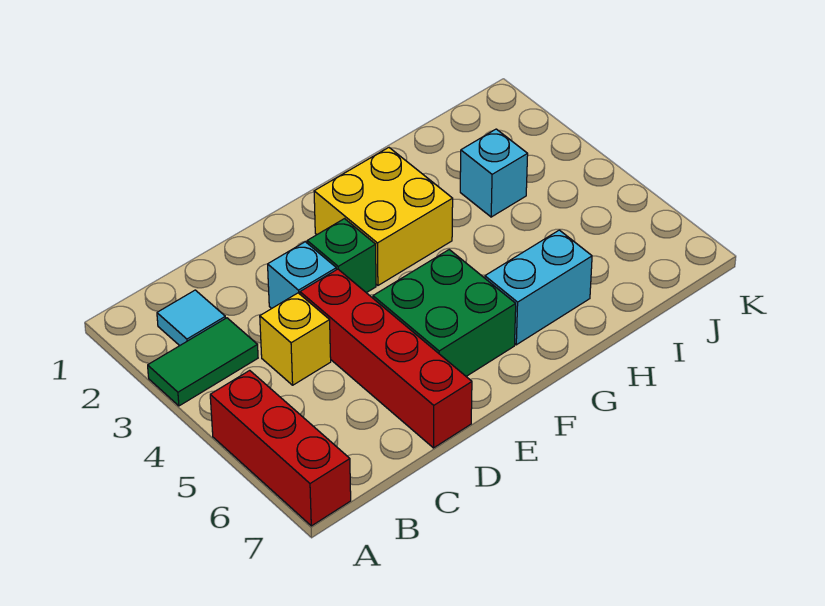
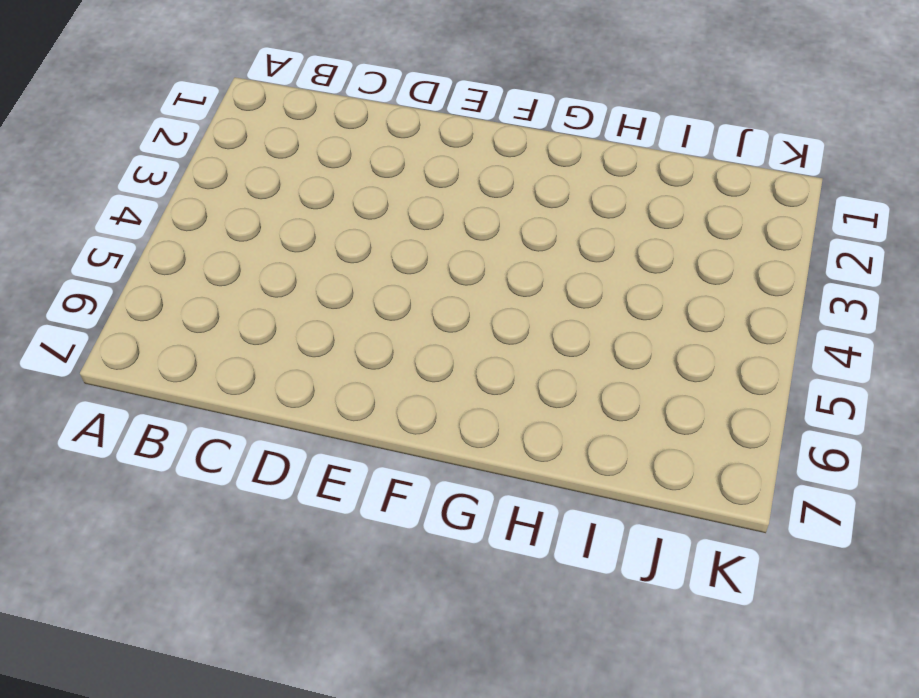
none -> green tile A3:B3 level 1
none -> red brick A5:A7 level 1

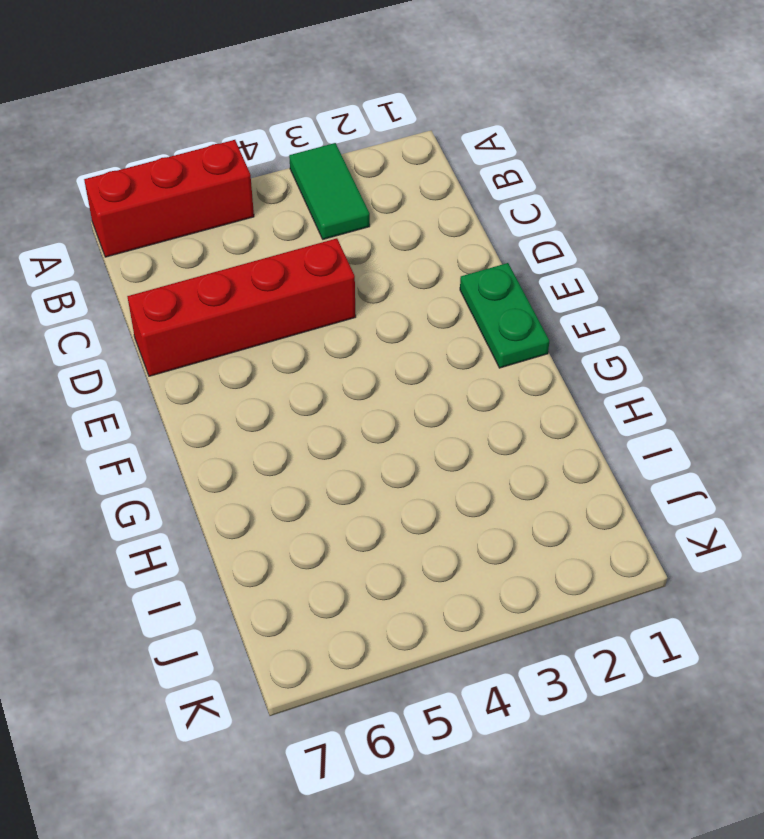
green plate E1:F1 level 1 -> none
none -> cyan tile B2 level 1
none -> yellow brick C4 level 1

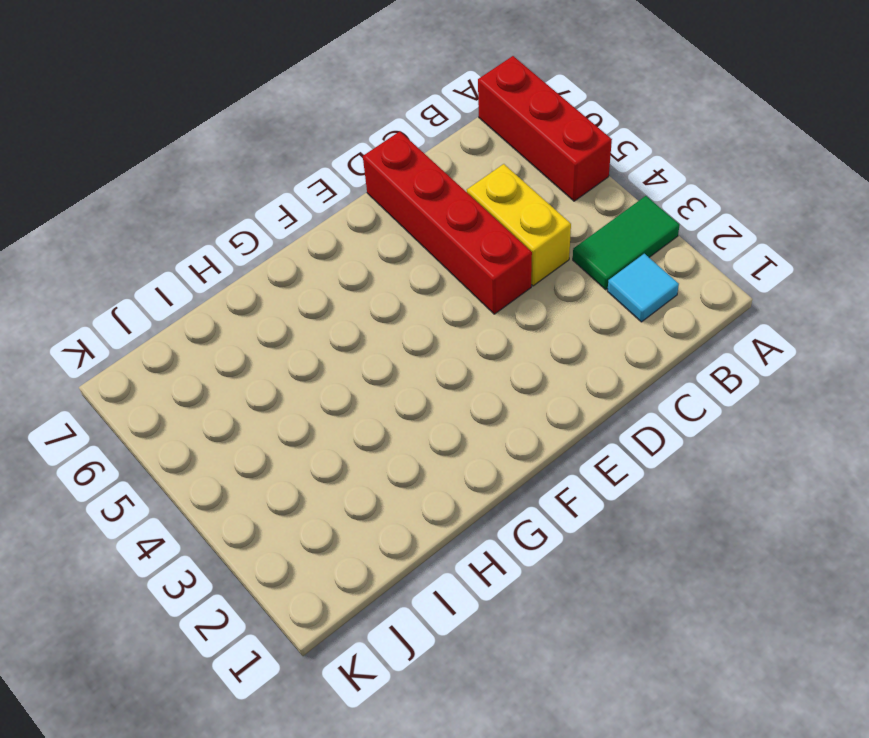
yellow brick C4:C5 level 1 -> yellow brick C4 level 1
none -> cyan brick D3 level 1
none -> green brick E3 level 1

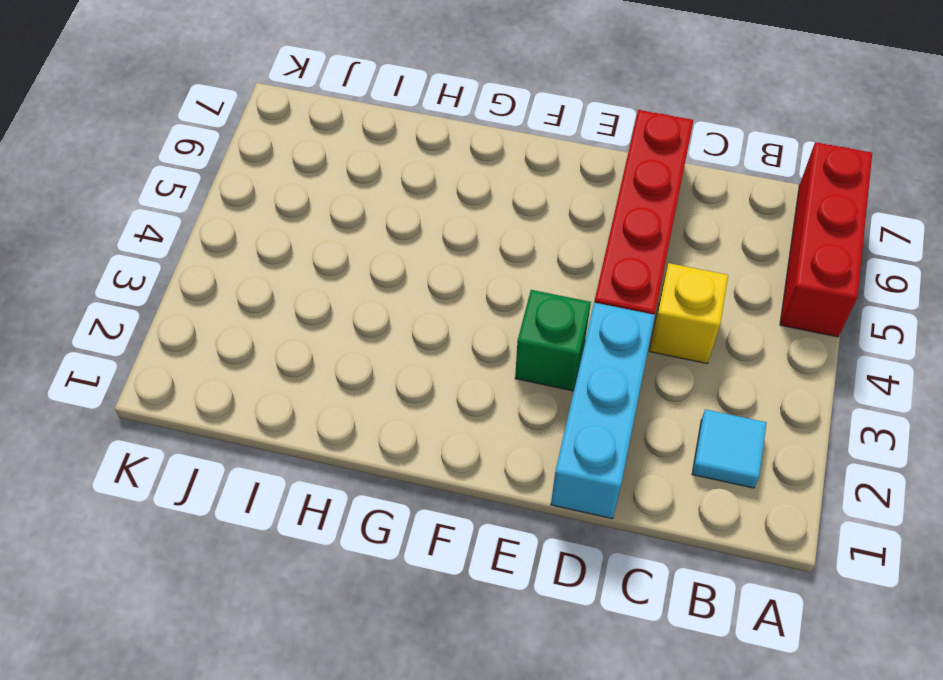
cyan brick D1:D3 level 1 -> cyan brick D3 level 1
none -> green tile A3:B3 level 1
none -> green brick E5:F6 level 1

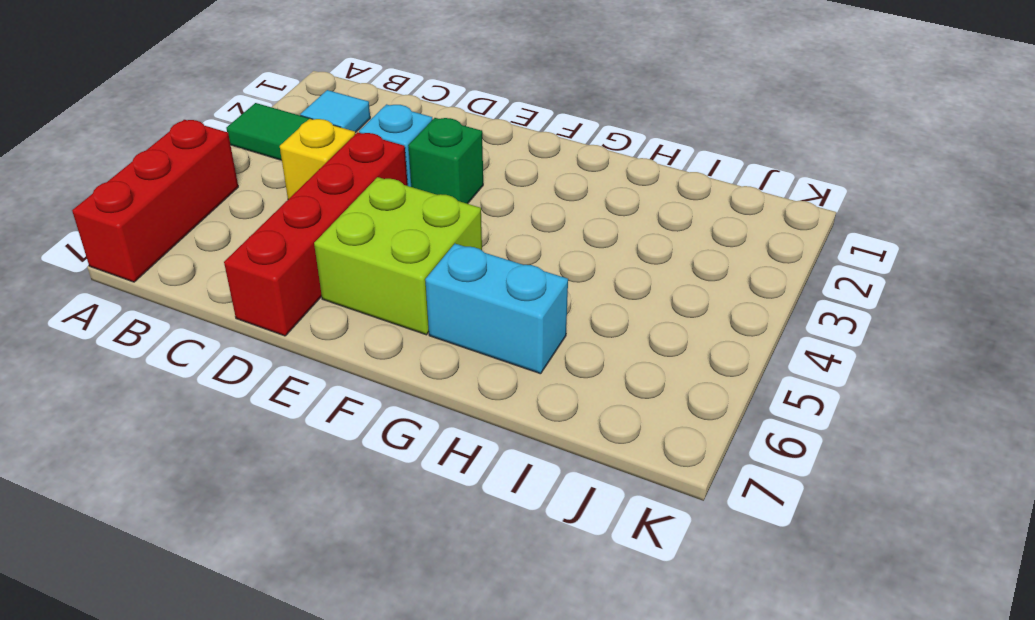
lime brick E5:F6 level 1 -> green brick E5:F6 level 1
none -> yellow brick F2:G3 level 1
none -> cyan brick I3 level 1

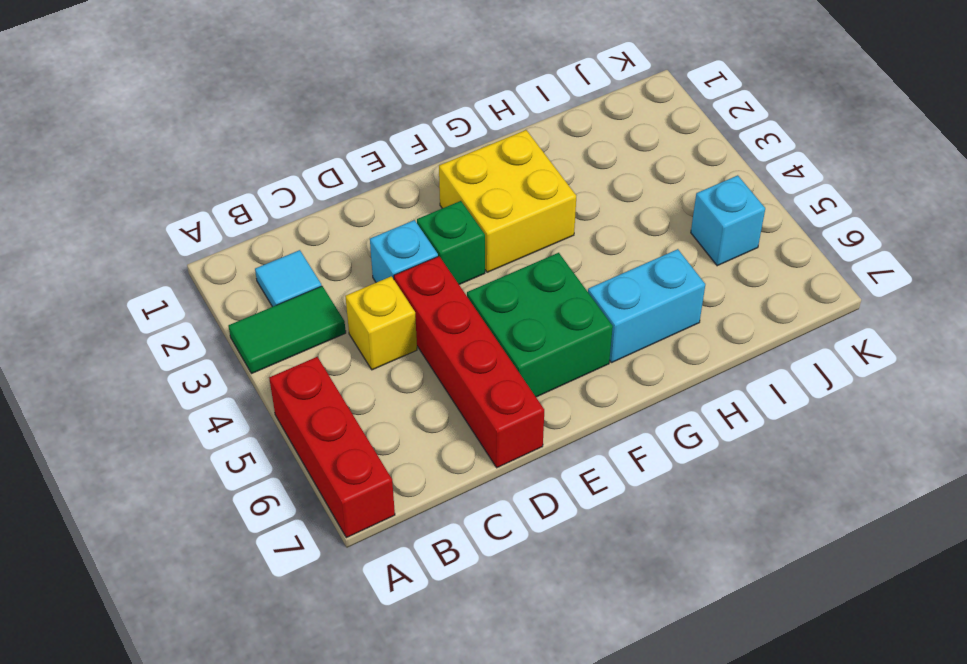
cyan brick J5 level 1 -> cyan brick I3 level 1

